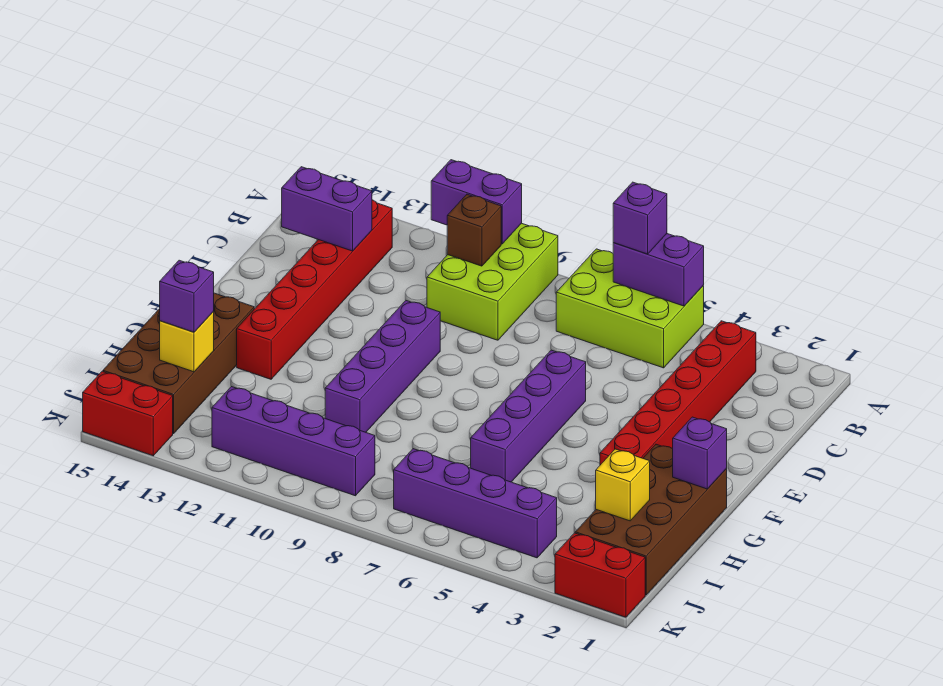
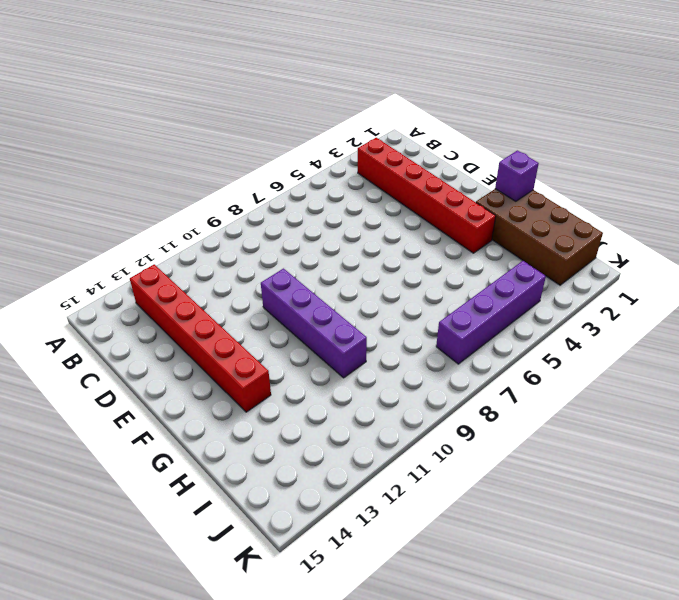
none -> lime brick A5:B7 level 1
none -> lime brick A9:C10 level 1
none -> purple brick E6:H6 level 1

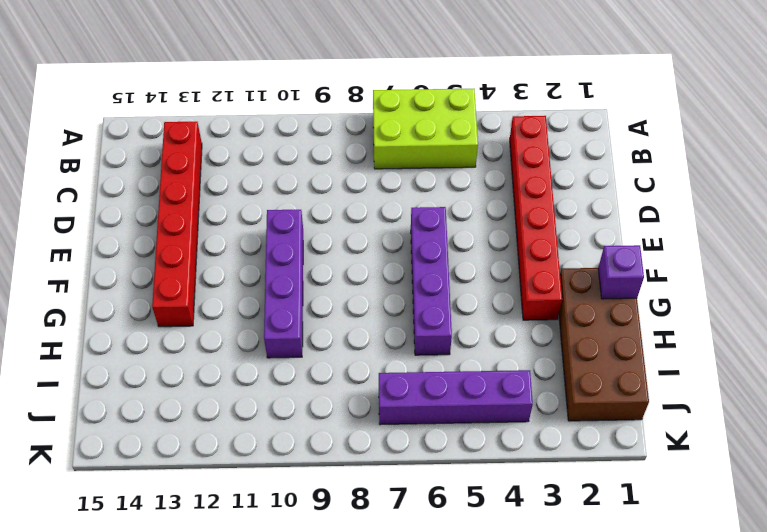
none -> lime brick A9:C10 level 1
none -> brown brick G14:J15 level 1
none -> purple brick J9:J12 level 1

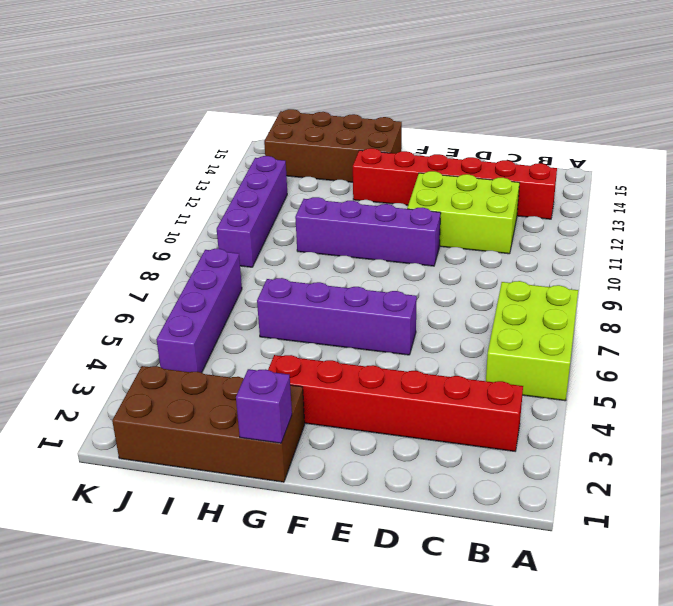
lime brick C11:E12 level 1 -> lime brick A9:C10 level 1
none -> red brick K1:K2 level 1
none -> red brick K14:K15 level 1
none -> purple brick A5:A6 level 2

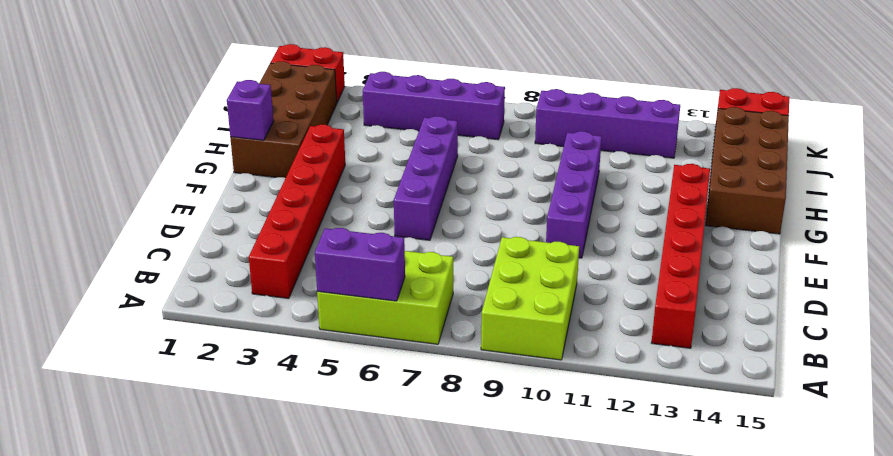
none -> purple brick A10:A11 level 2
none -> brown brick B10 level 2
none -> purple brick C13:C14 level 2

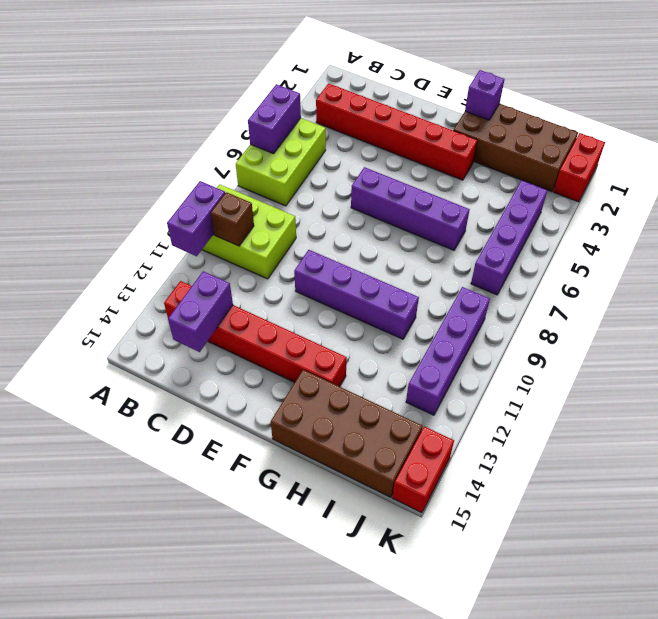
none -> yellow brick I2 level 2
none -> yellow brick I14 level 2
none -> purple brick A6 level 3

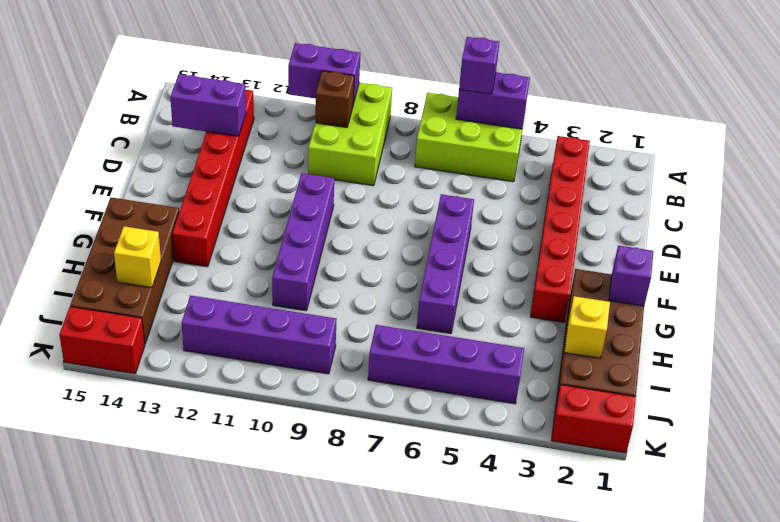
none -> purple brick I14 level 3

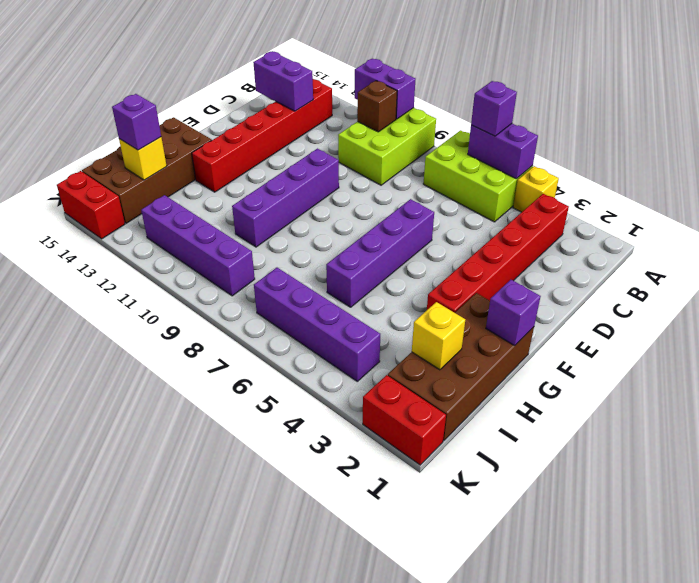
yellow brick A4 level 1 -> none

